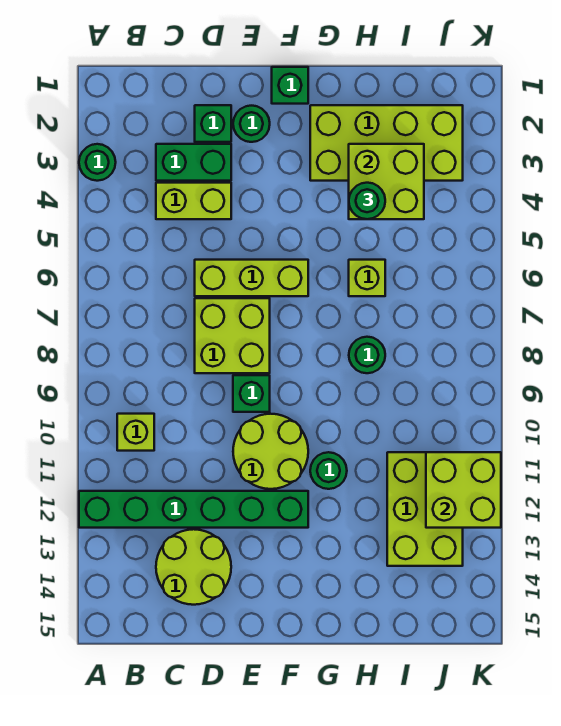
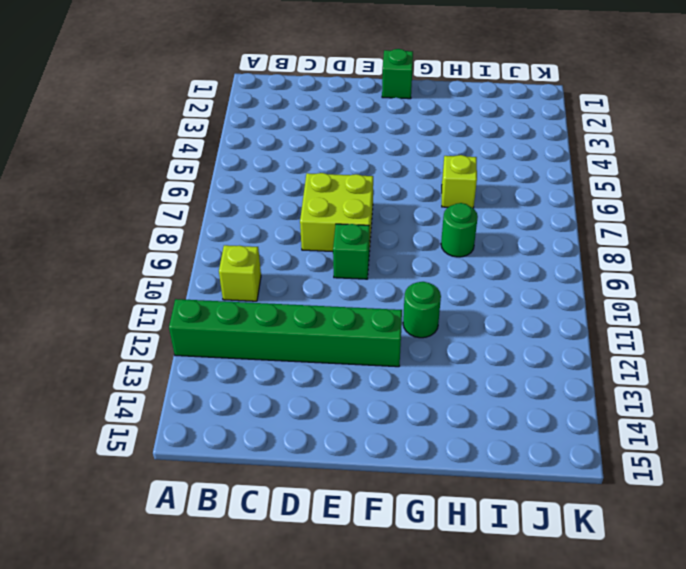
none -> green round brick A3 level 1
none -> green brick C3:D3 level 1
none -> lime brick C4:D4 level 1

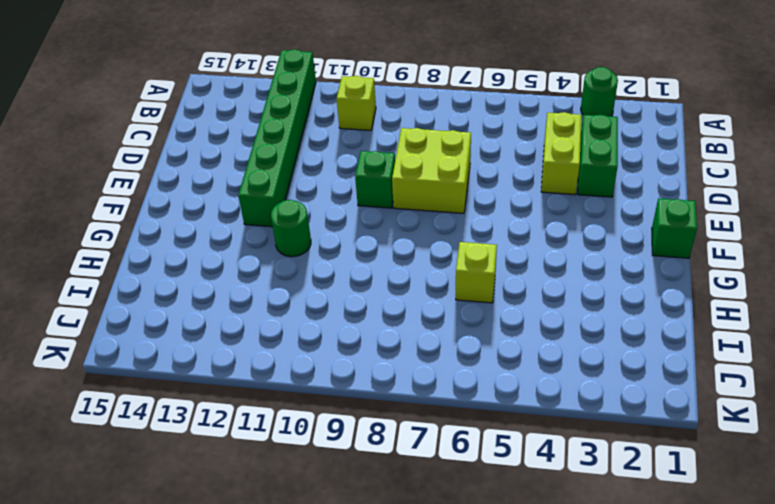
none -> lime round brick C13:D14 level 1
none -> green brick D2 level 1
none -> lime brick D6:F6 level 1

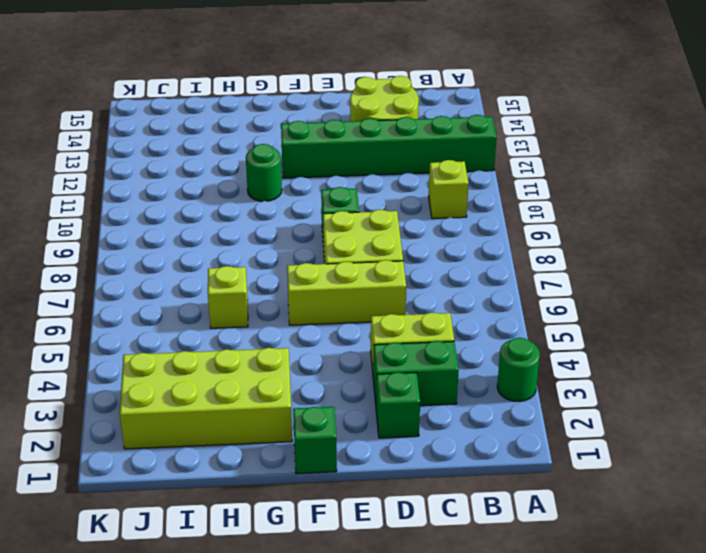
none -> green round brick E2 level 1
none -> lime round brick E10:F11 level 1
none -> green round brick H8 level 1

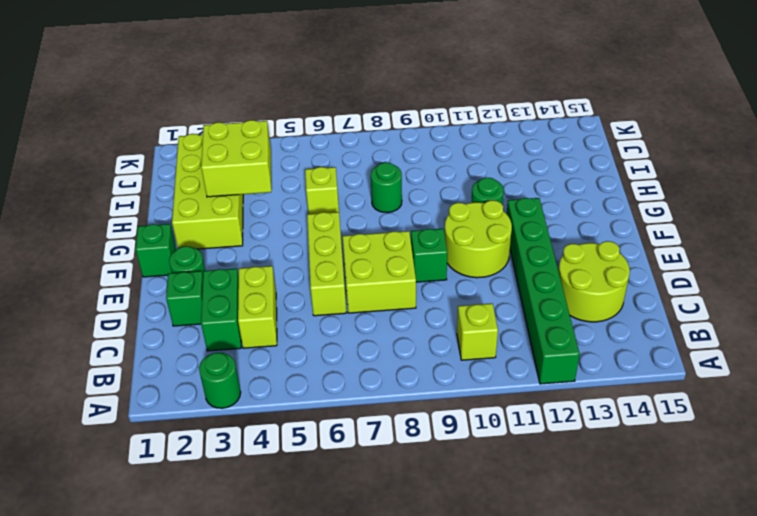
none -> lime brick I11:J13 level 1
none -> lime brick J11:K12 level 2
none -> green round brick H4 level 3

